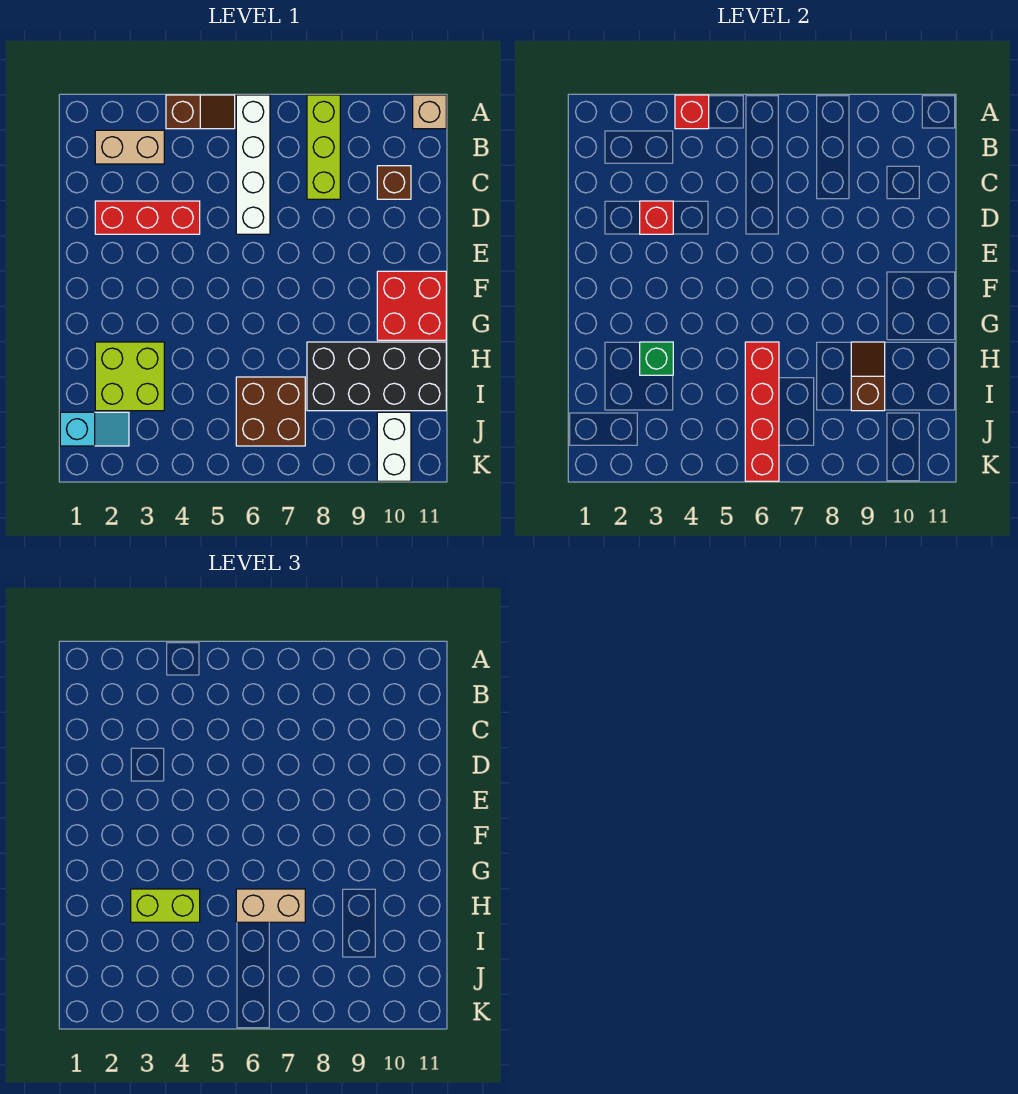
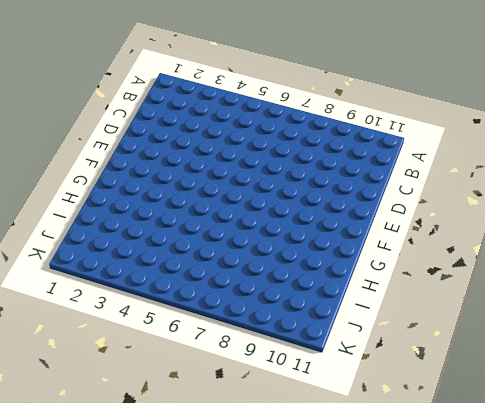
none -> brown slope A4:A5 level 1 top 4
none -> white brick A6:D6 level 1
none -> lime brick A8:C8 level 1

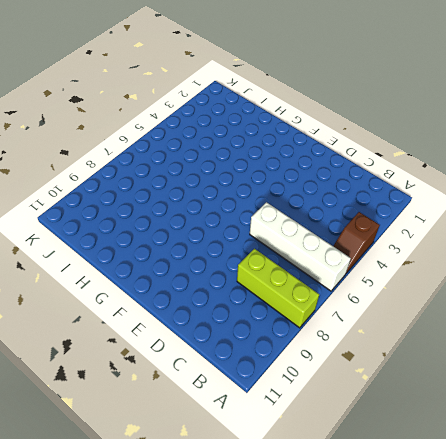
none -> tan brick A11 level 1
none -> tan brick B2:B3 level 1
none -> brown brick C10 level 1

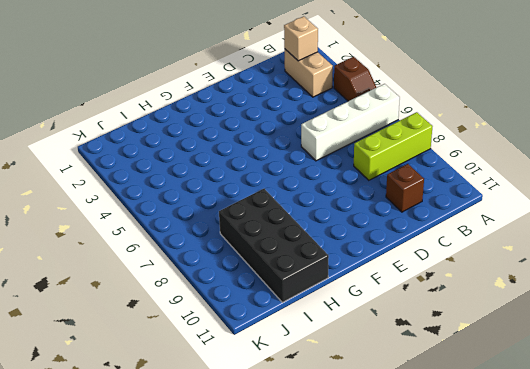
tan brick B2 level 2 -> tan brick A11 level 1
none -> red brick D2:D4 level 1
none -> red brick F10:G11 level 1
none -> lime brick H2:I3 level 1

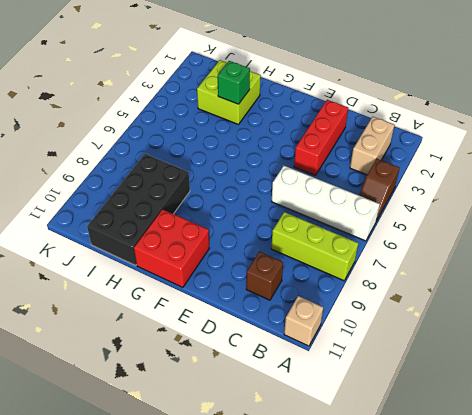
none -> brown brick I6:J7 level 1
none -> cyan slope J1:J2 level 1 top 1
none -> white brick J10:K10 level 1

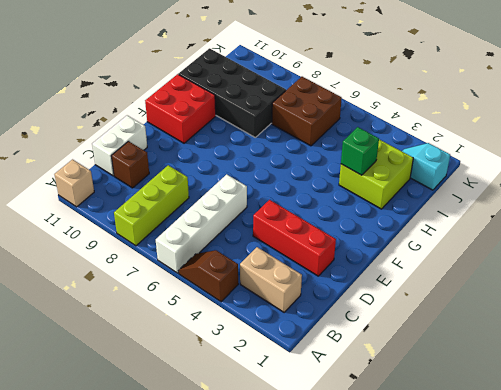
white brick C11:D11 level 1 -> white brick J10:K10 level 1
none -> red brick A4 level 2
none -> red brick D3 level 2
none -> red brick H6:K6 level 2

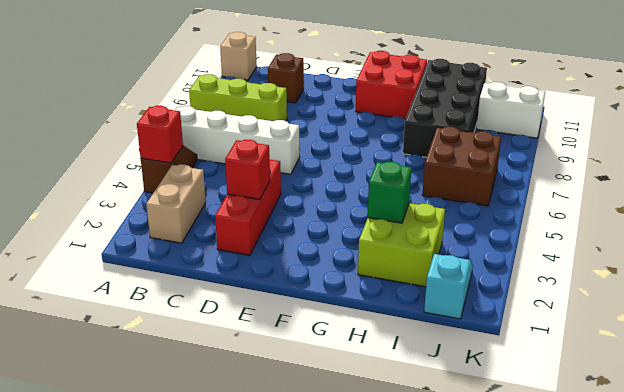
none -> red brick H6:K6 level 2
none -> brown slope H9:I9 level 2 top I
none -> lime brick H3:H4 level 3

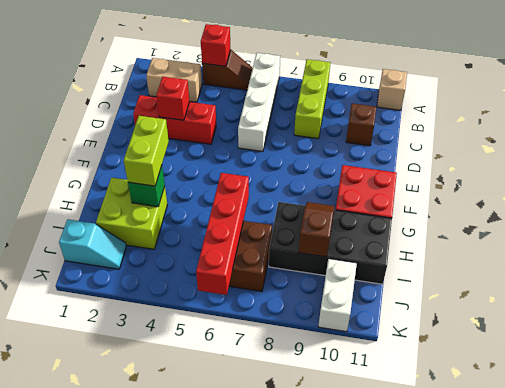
lime brick G3:H3 level 3 -> lime brick H3:H4 level 3
none -> tan brick H6:H7 level 3

